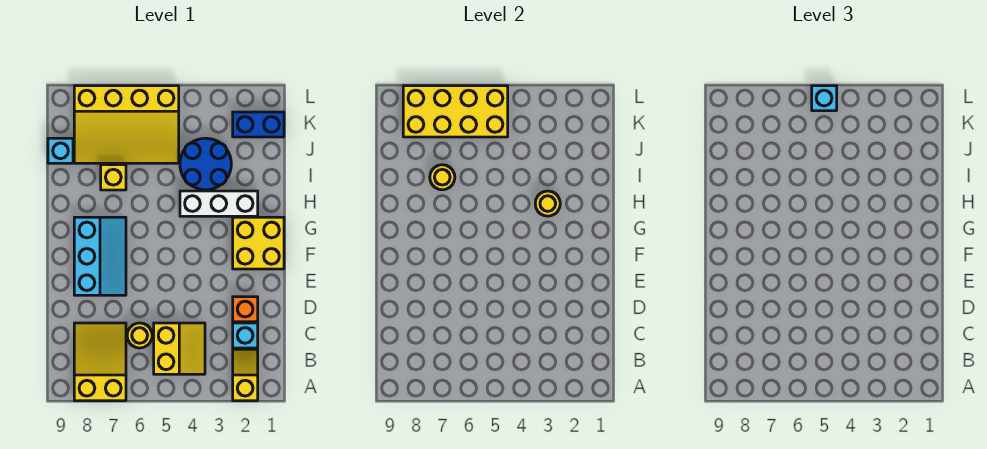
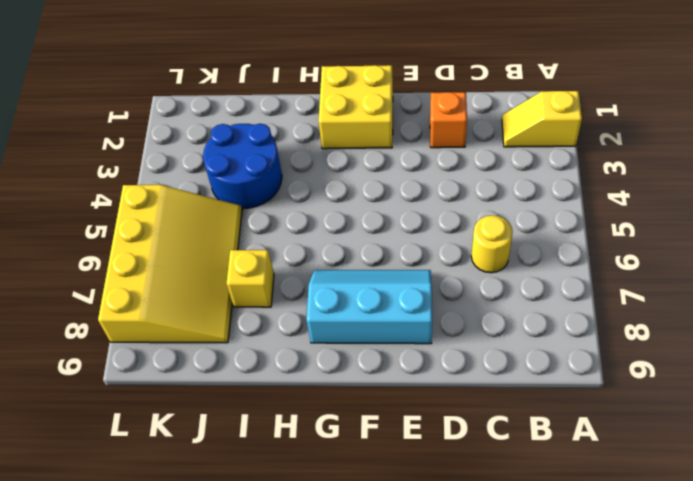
none -> yellow slope A7:C8 level 1 top A
none -> yellow slope B4:C5 level 1 top 5
none -> cyan brick C2 level 1

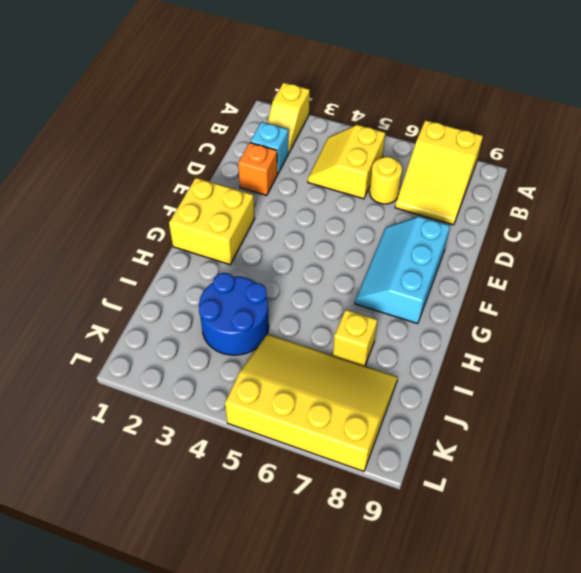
none -> white brick H2:H4 level 1
none -> cyan brick J9 level 1
none -> blue brick K1:K2 level 1

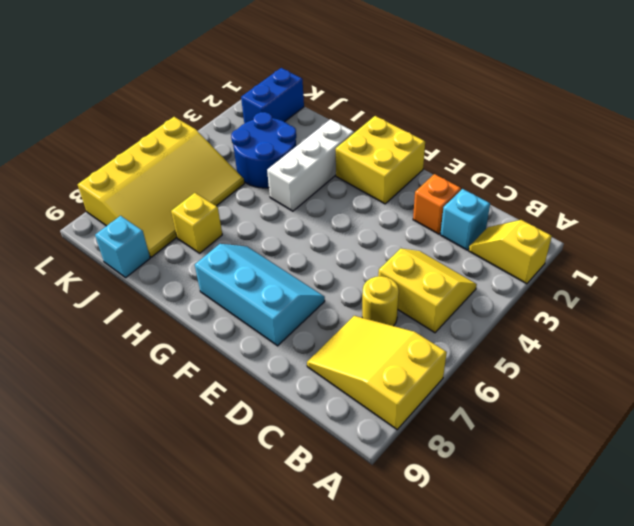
none -> yellow round brick H3 level 2
none -> yellow round brick I7 level 2
none -> yellow brick K5:L8 level 2

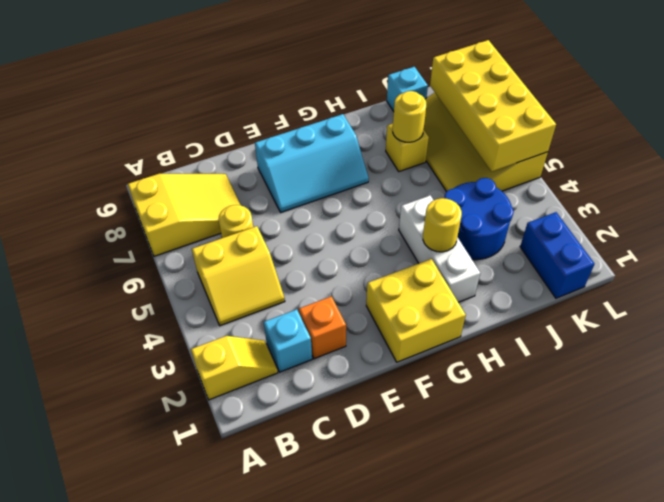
none -> cyan brick L5 level 3

